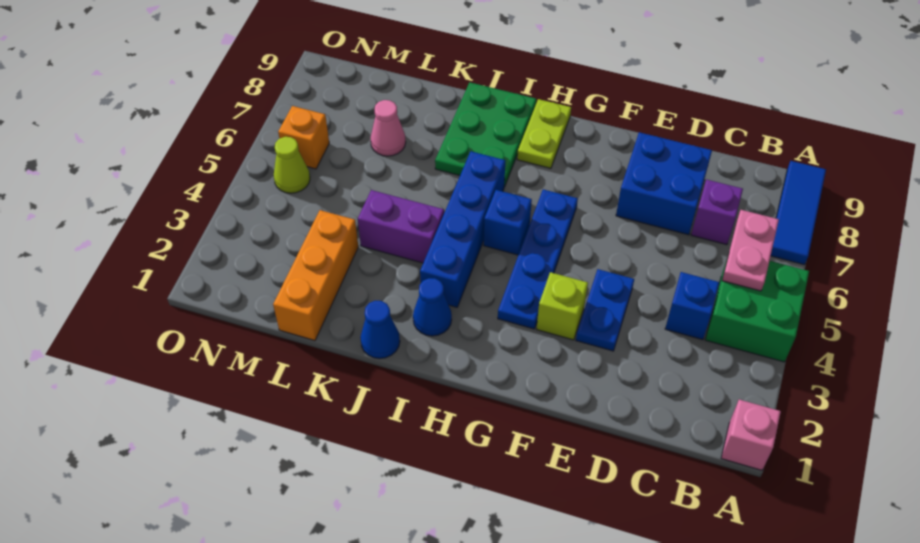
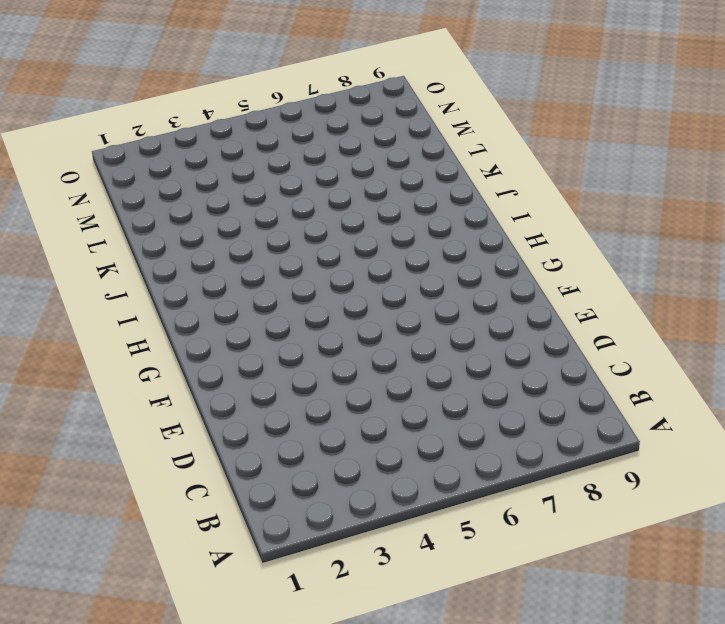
none -> pink brick A1 level 1
none -> green brick A4:B5 level 1
none -> blue tile A7:A9 level 1

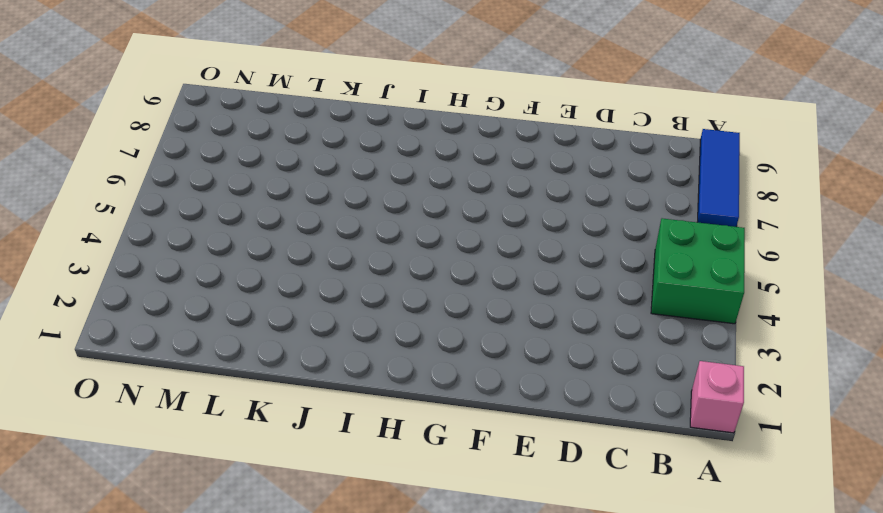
none -> blue brick C4 level 1
none -> purple brick C7 level 1
none -> blue brick D7:E8 level 1

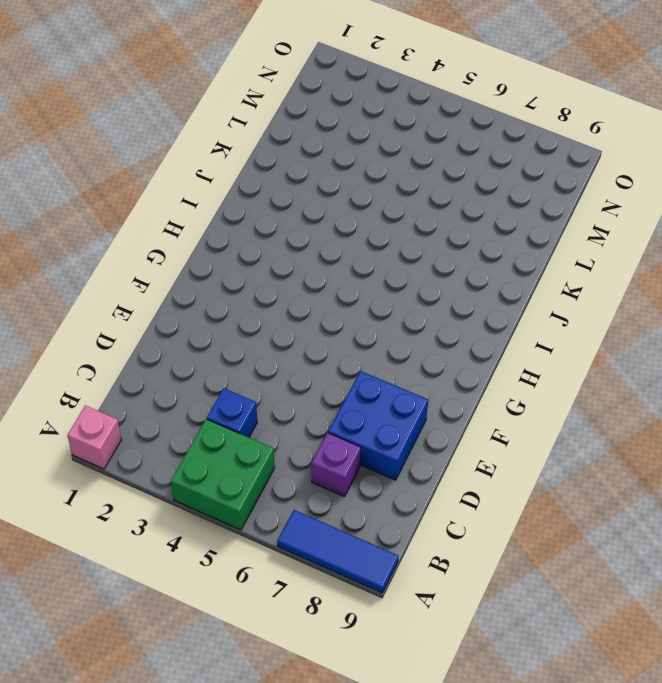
none -> blue plate E3:E4 level 1
none -> lime brick F3 level 1
none -> blue plate G3:G6 level 1

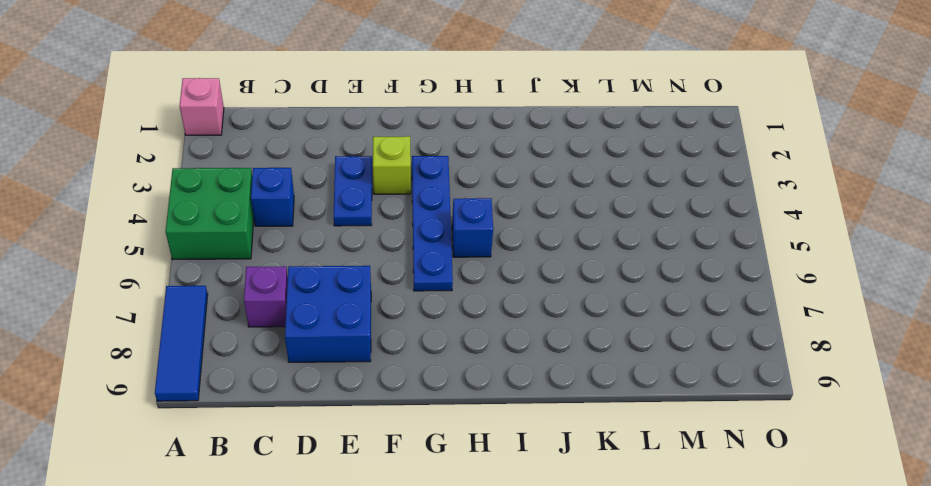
none -> lime plate H8:H9 level 1
none -> blue cone I2 level 1
none -> blue brick I3:I6 level 1

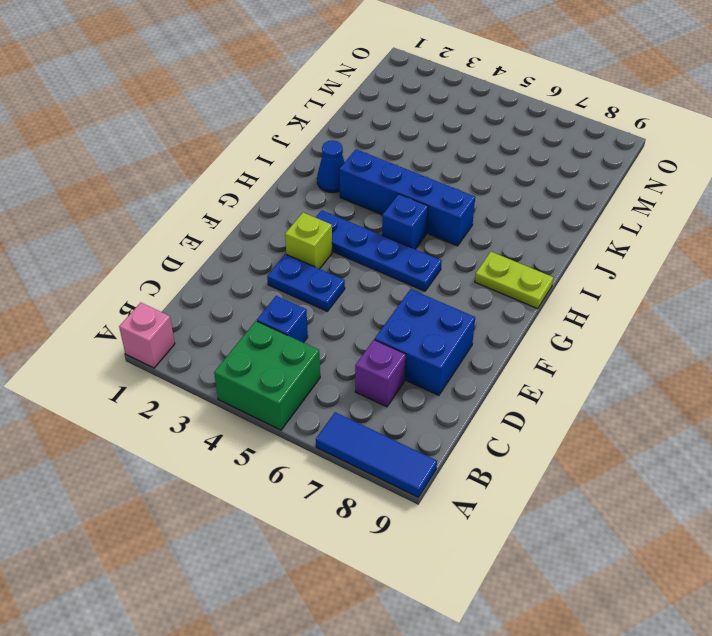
none -> green plate I7:J9 level 1
none -> blue cone J1 level 1
none -> purple brick J4:K4 level 1

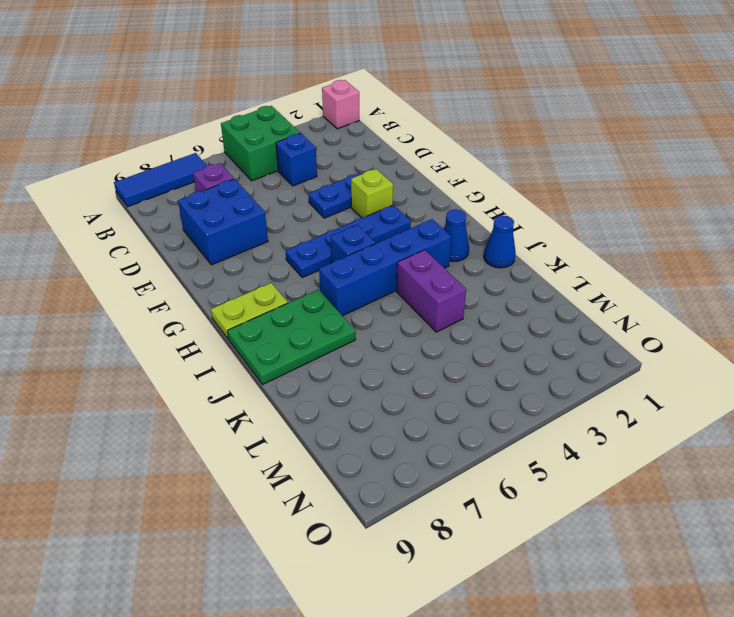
none -> orange brick L1:L3 level 1
none -> pink cone L7 level 1
none -> lime cone N5 level 1

